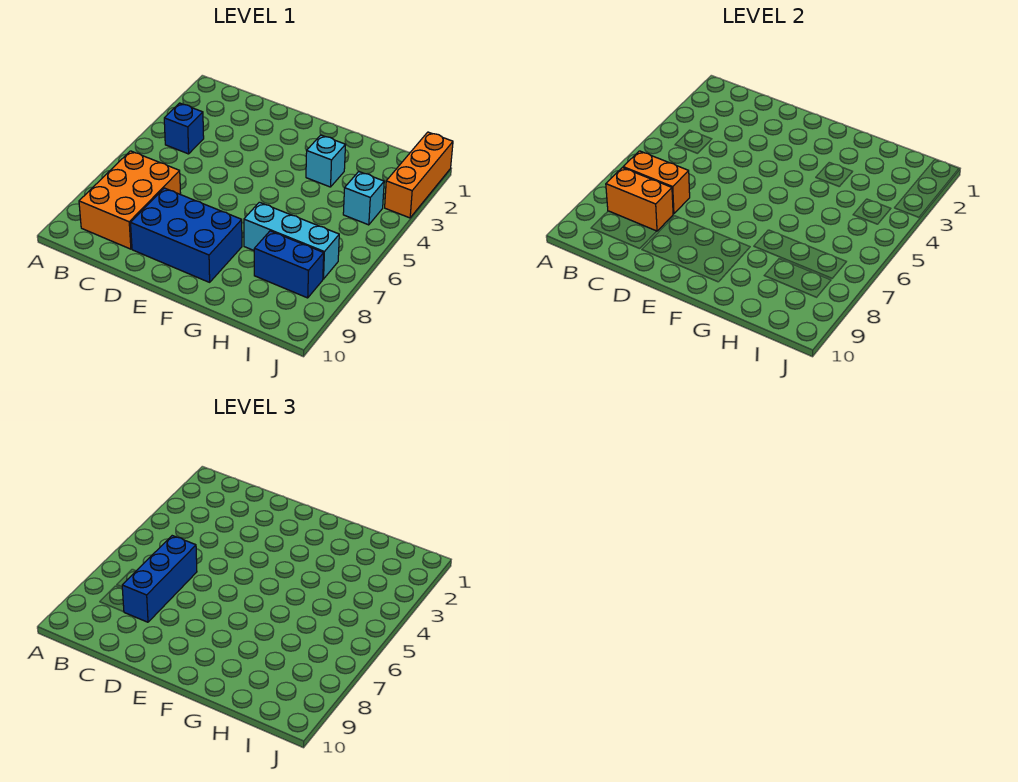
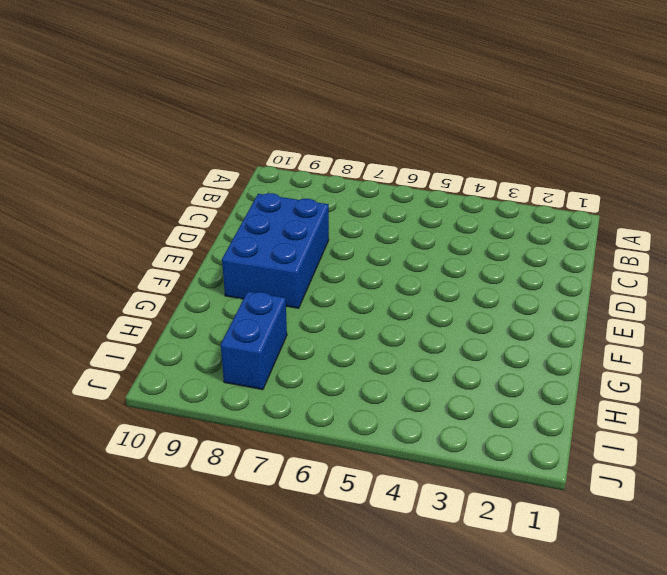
none -> blue brick B4 level 1
none -> orange brick B7:C9 level 1

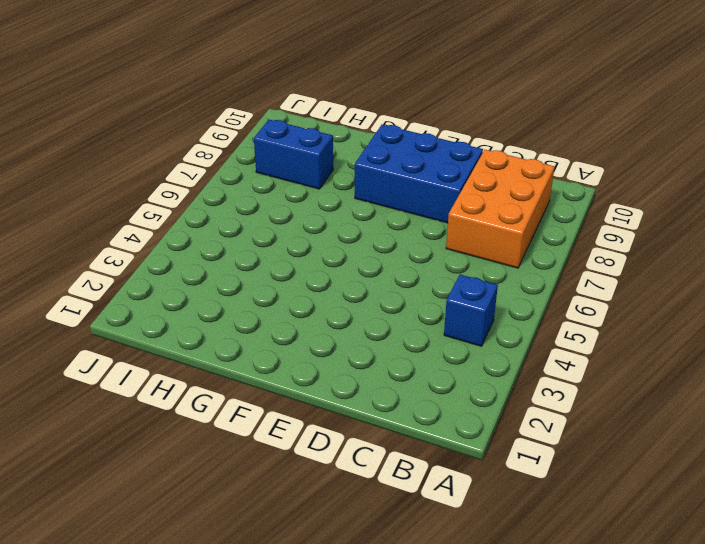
none -> cyan brick G3 level 1
none -> cyan brick G7:I7 level 1

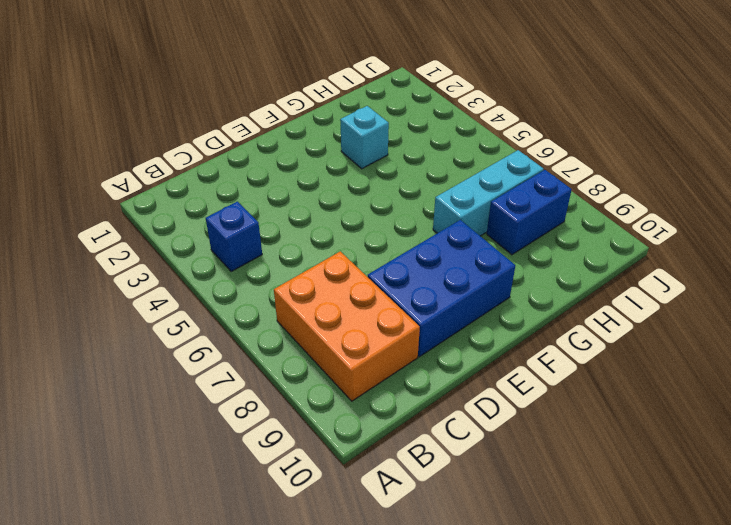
none -> cyan brick I4 level 1
none -> orange brick J1:J3 level 1

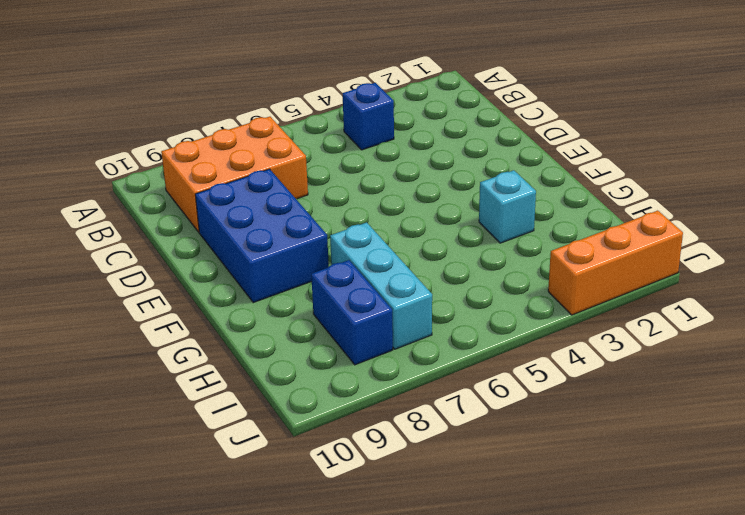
none -> cyan brick I4 level 1
none -> orange brick B7:C7 level 2

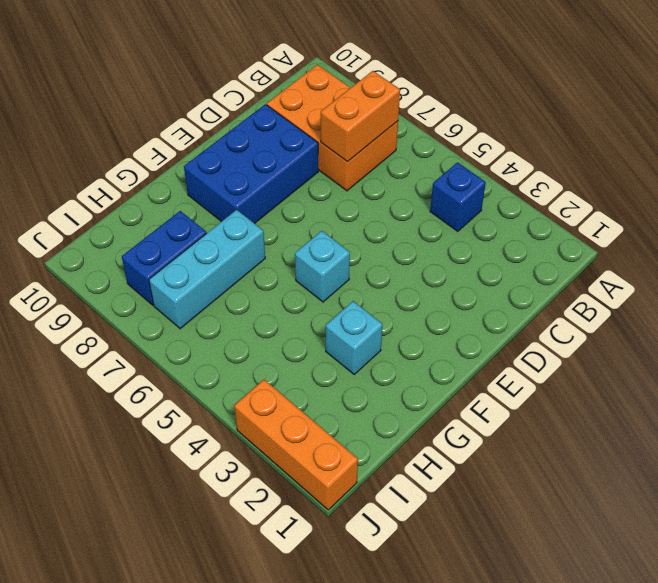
cyan brick F5 level 1 -> cyan brick I4 level 1
none -> orange brick B8:C8 level 2
none -> blue brick C6:C8 level 3

